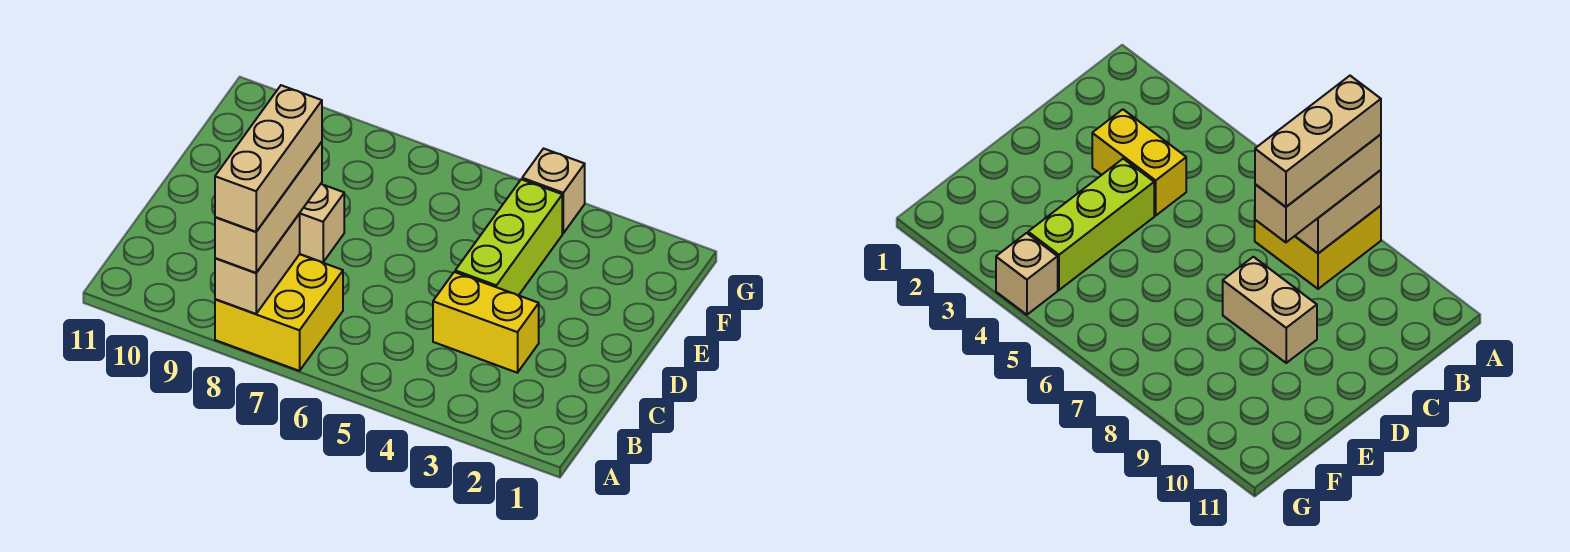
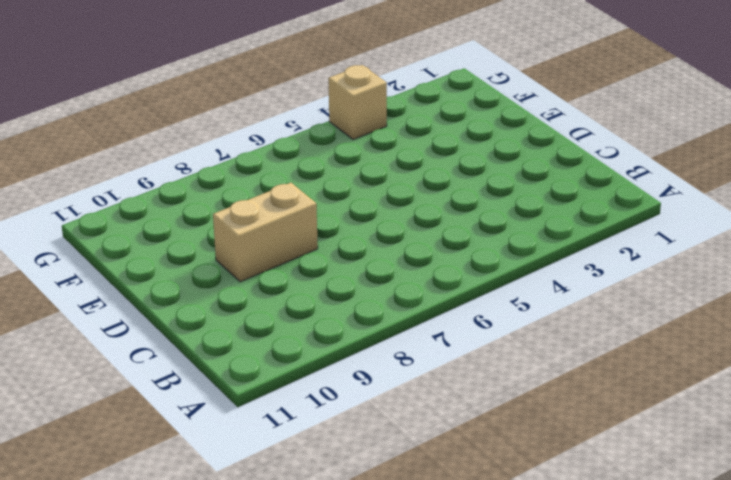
none -> yellow brick A7:B8 level 1
none -> yellow brick C3:C4 level 1

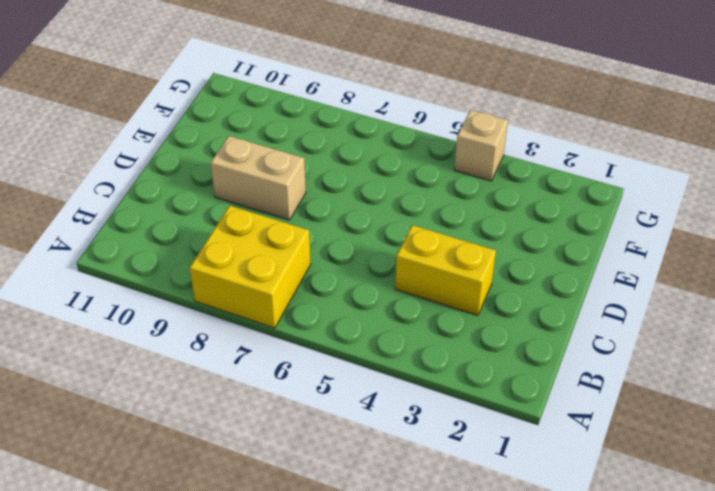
none -> lime brick D4:F4 level 1
none -> tan brick A8:B8 level 2

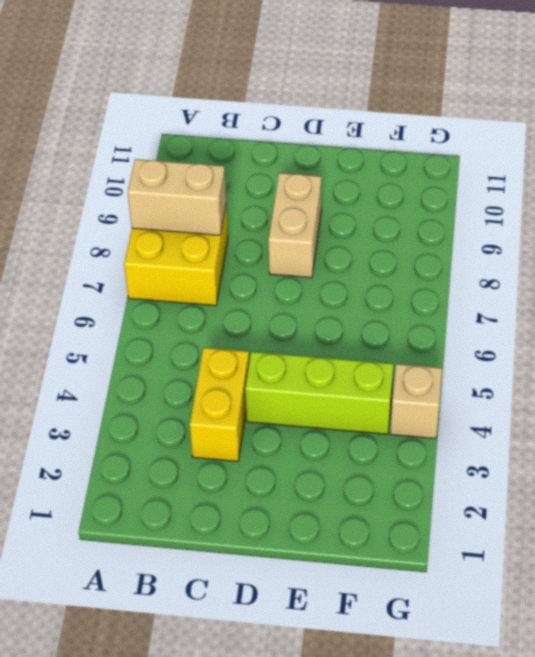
none -> tan brick A8:C8 level 3
none -> tan brick A8:C8 level 4

